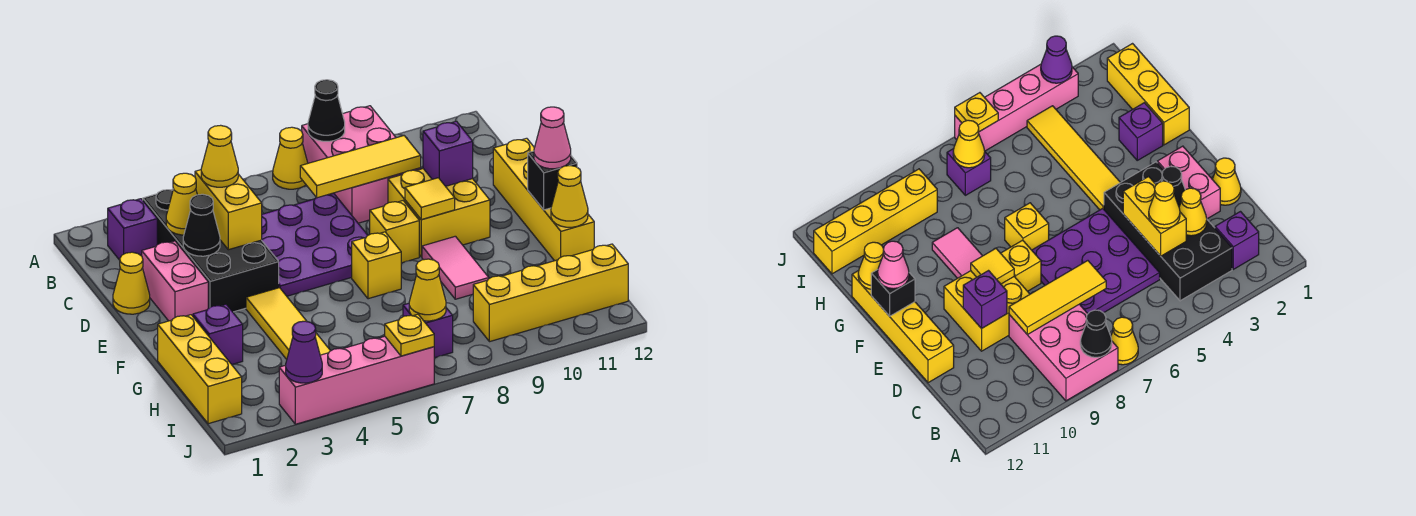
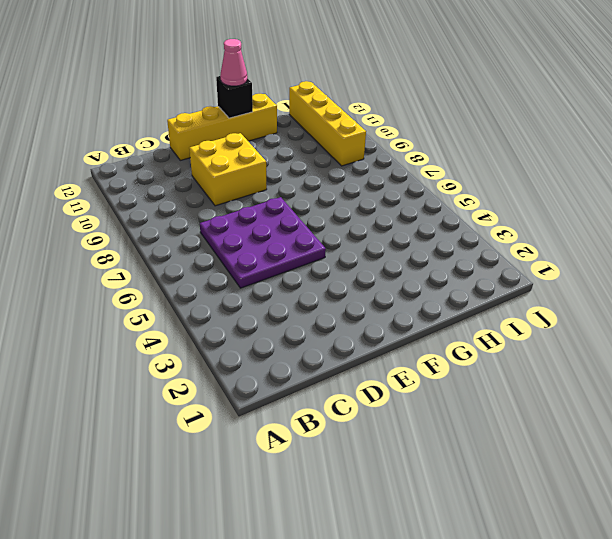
none -> yellow cone A7 level 1
none -> pink brick A8:C9 level 1
none -> purple brick B2 level 1
none -> black brick B3:E4 level 1

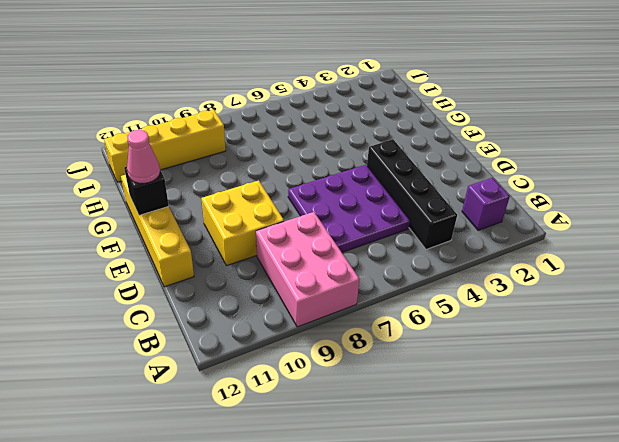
black brick B4:E4 level 1 -> black brick B3:E4 level 1
none -> yellow cone A7 level 1
none -> yellow cone D1 level 1
none -> pink brick D2:E2 level 1
none -> yellow brick E8 level 1

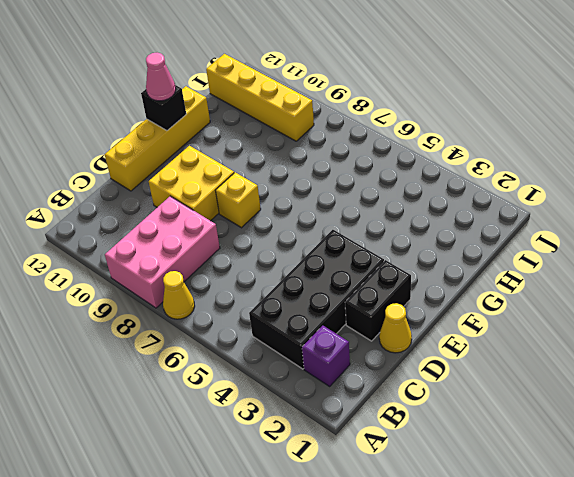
black brick D2:E2 level 1 -> pink brick D2:E2 level 1
none -> purple plate C5:E7 level 1
none -> yellow tile F4:I4 level 1
none -> yellow brick F7 level 1
none -> pink tile F9:G9 level 1

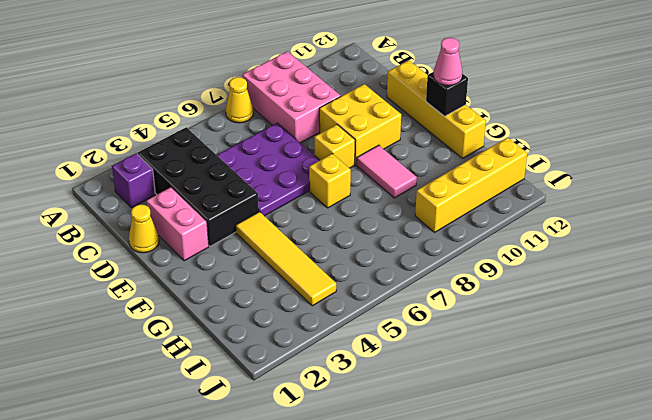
none -> yellow brick G1:I1 level 1
none -> purple brick G2 level 1
none -> purple brick I7 level 1
none -> pink brick J3:J6 level 1

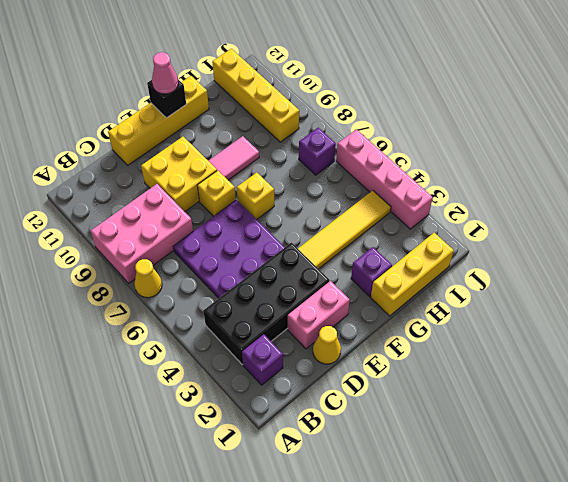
none -> black cone A8 level 2
none -> yellow cone C3 level 2
none -> yellow brick C4:D4 level 2
none -> yellow tile C7:C9 level 2

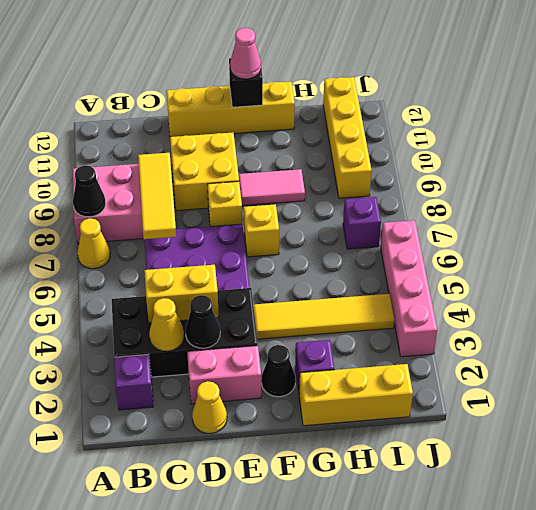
black cone F2 level 1 -> none
none -> purple brick D10 level 2
none -> yellow tile E9 level 2
none -> yellow cone G12 level 2
none -> yellow cone I7 level 2

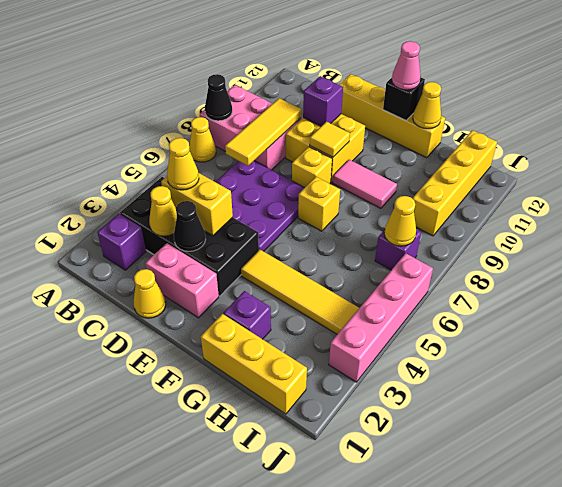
none -> purple cone J3 level 2
none -> yellow plate J6 level 2

